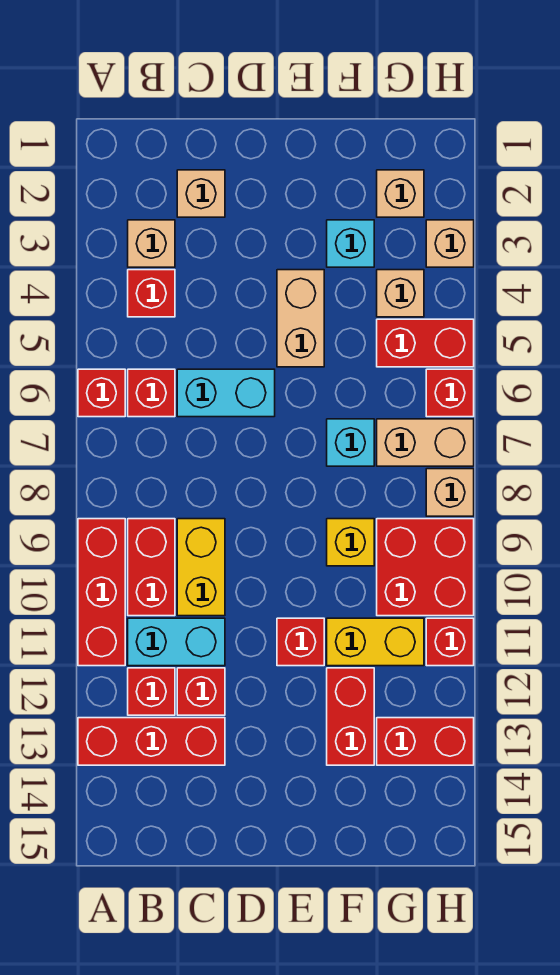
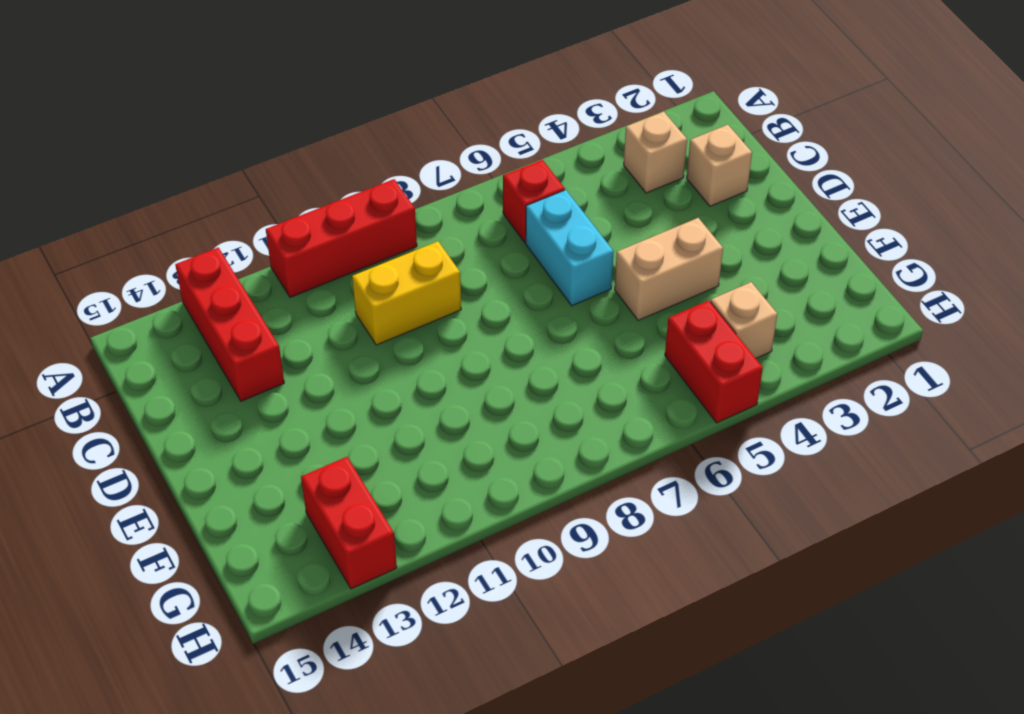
none -> red brick A6 level 1
none -> red brick B4 level 1
none -> red brick B9:B10 level 1
none -> cyan brick B11:C11 level 1

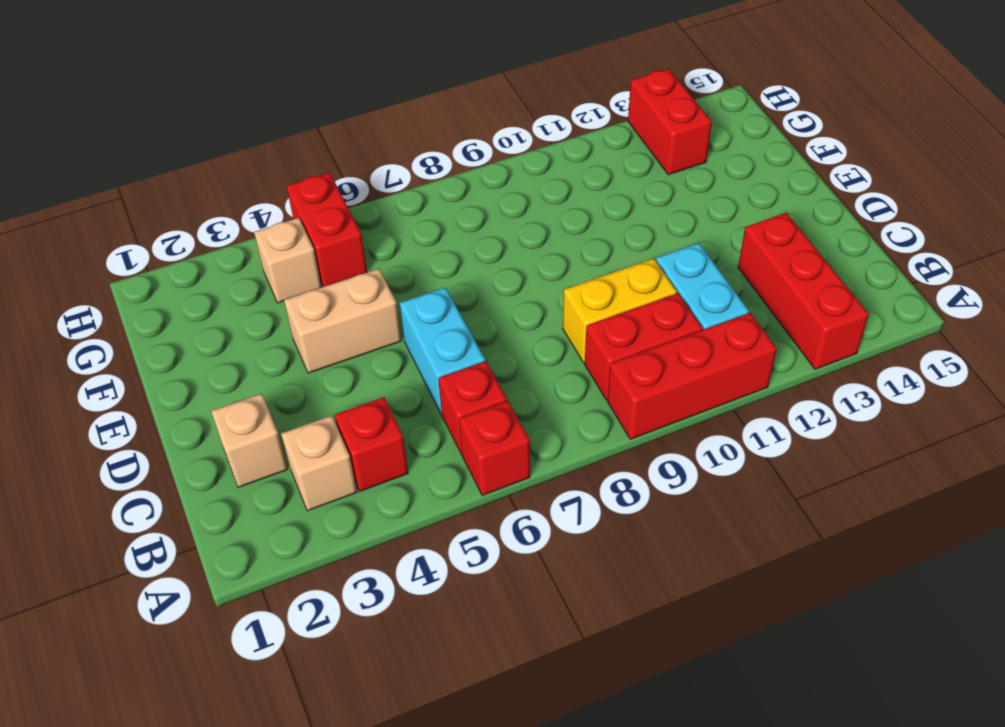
none -> red brick B12 level 1
none -> red brick C12 level 1
none -> red brick E11 level 1
none -> cyan brick F3 level 1

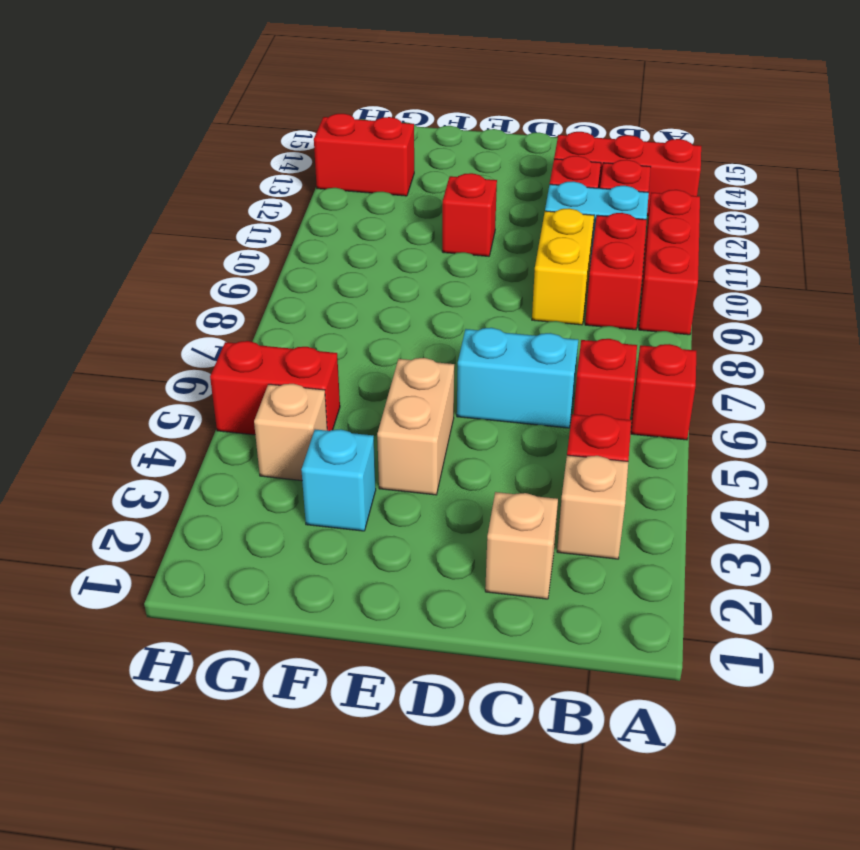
none -> cyan brick F7 level 1
none -> yellow brick F9 level 1
none -> yellow brick F11:G11 level 1
none -> red brick F12:F13 level 1

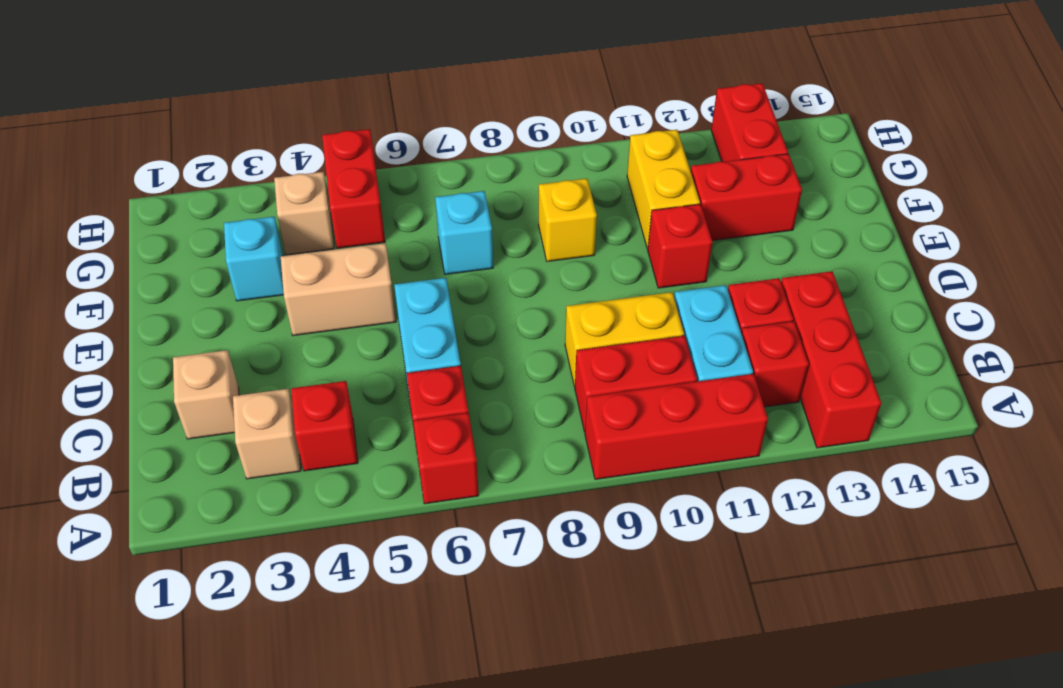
none -> tan brick G2 level 1
none -> tan brick G7:H7 level 1
none -> red brick G9:H10 level 1
none -> tan brick H3 level 1

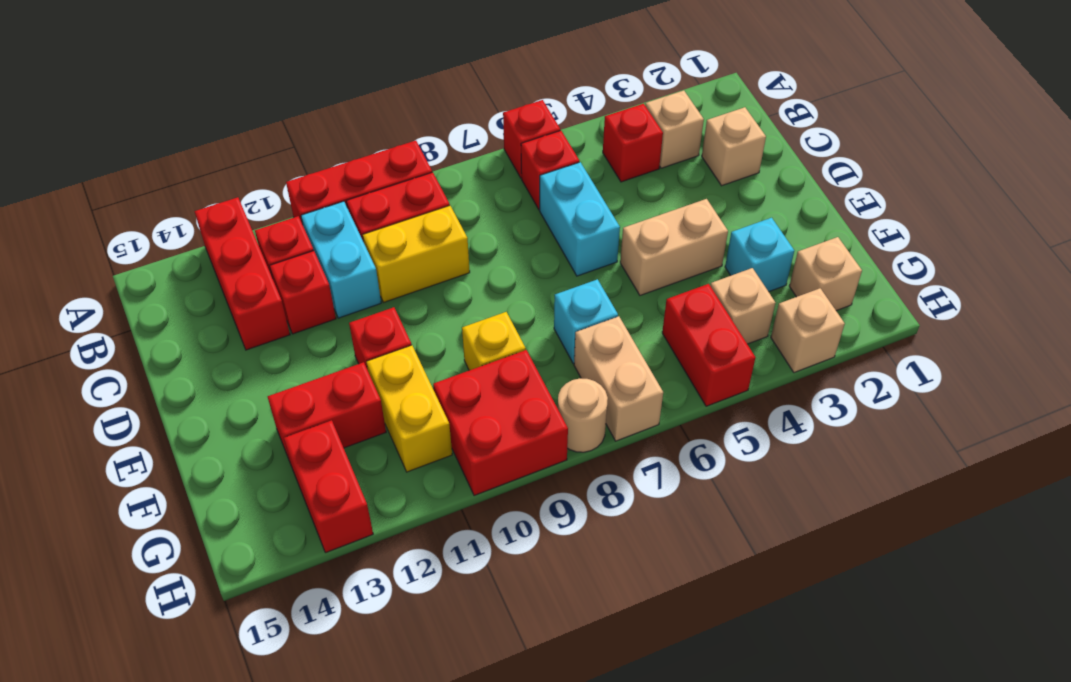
tan round brick H8 level 1 -> tan brick H8 level 1
none -> red brick H6 level 1
none -> red brick H11 level 1

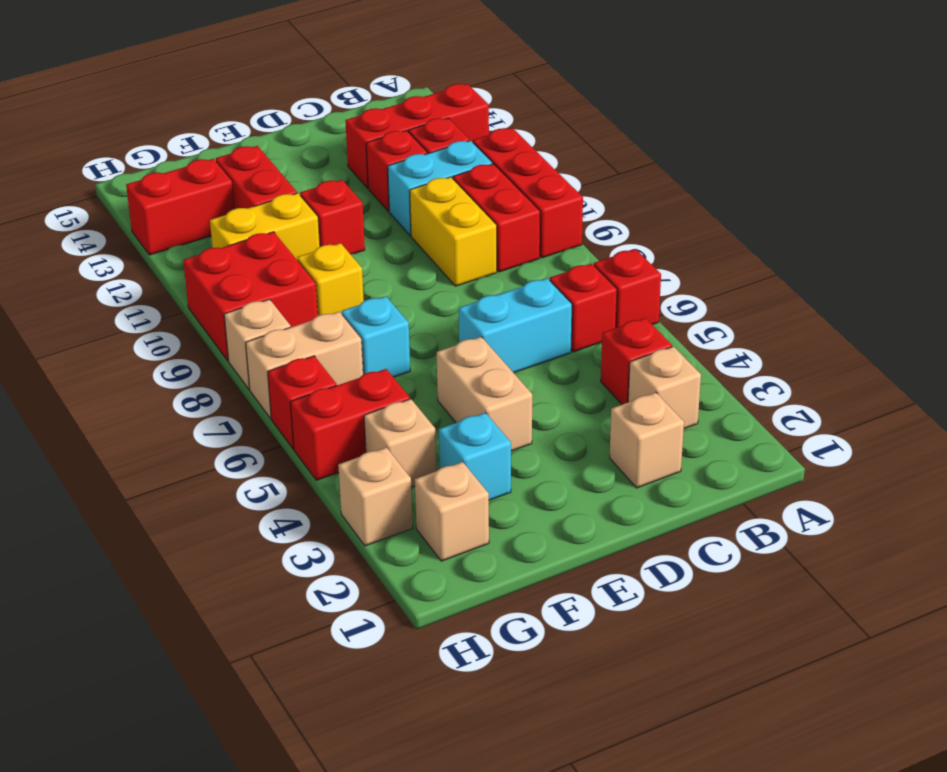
none -> red brick H11 level 1

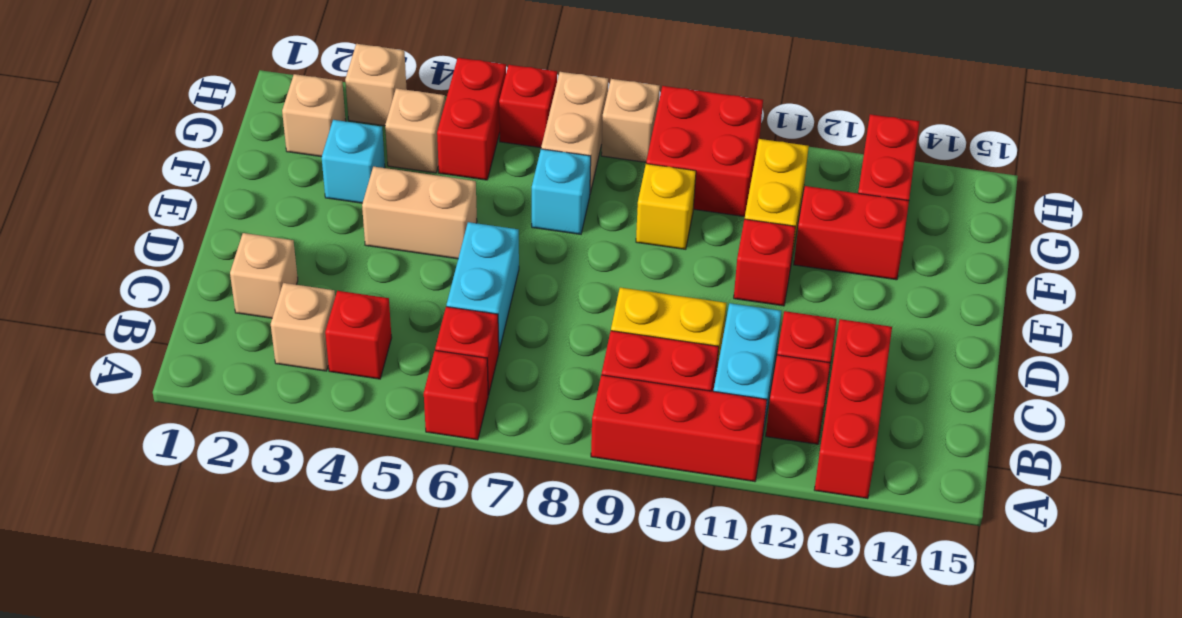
none -> red brick H11 level 1

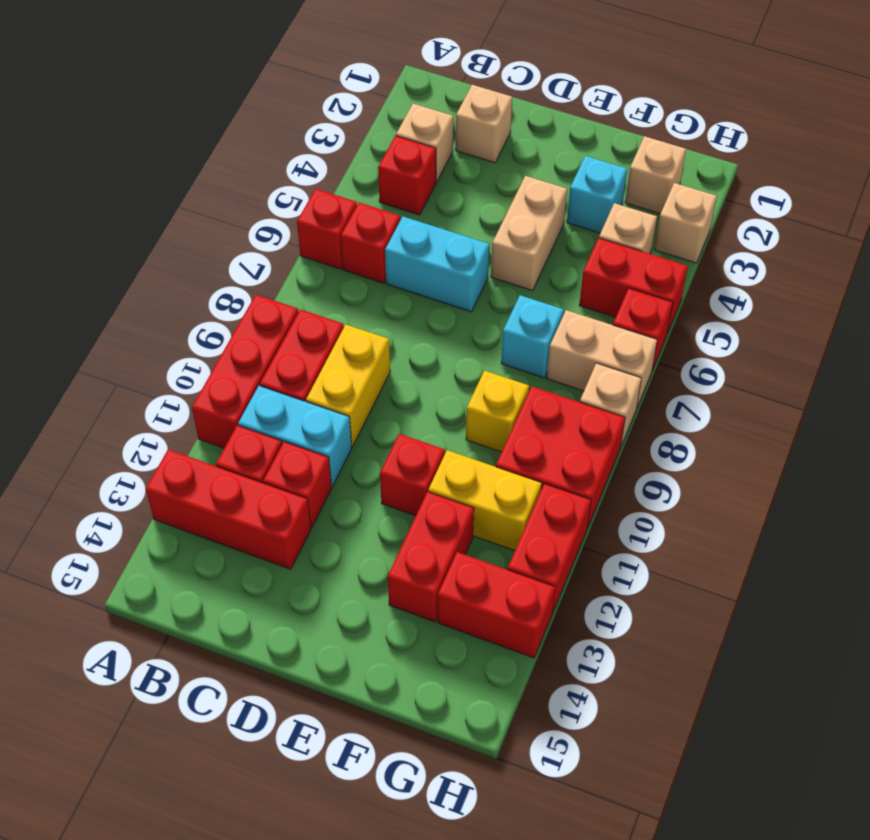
red brick H11:H12 level 1 -> red brick H11 level 1

